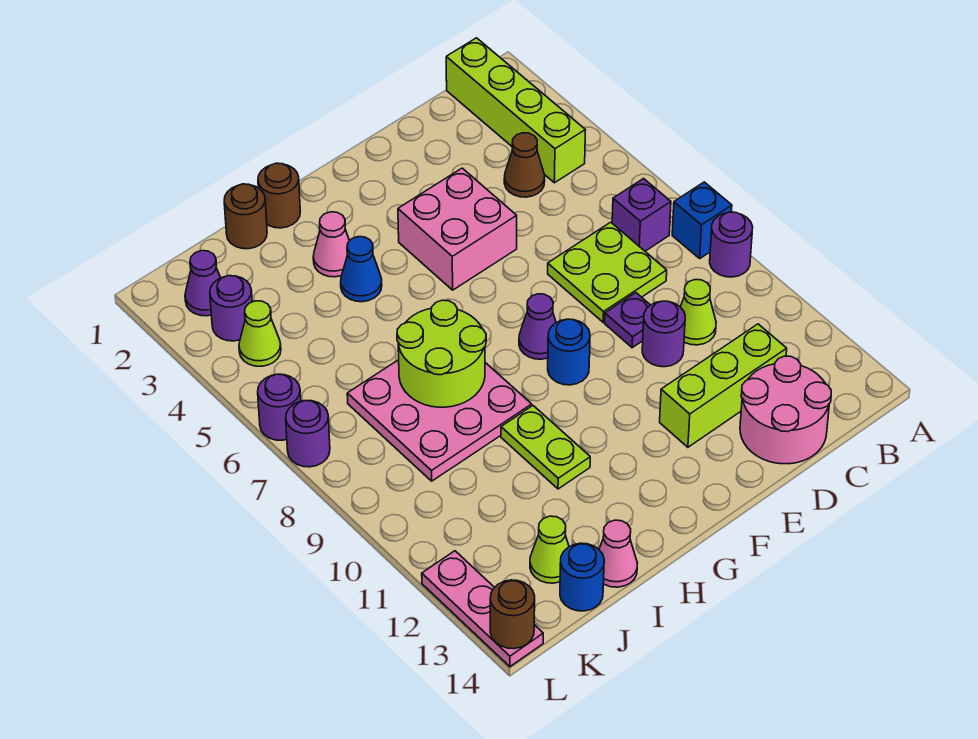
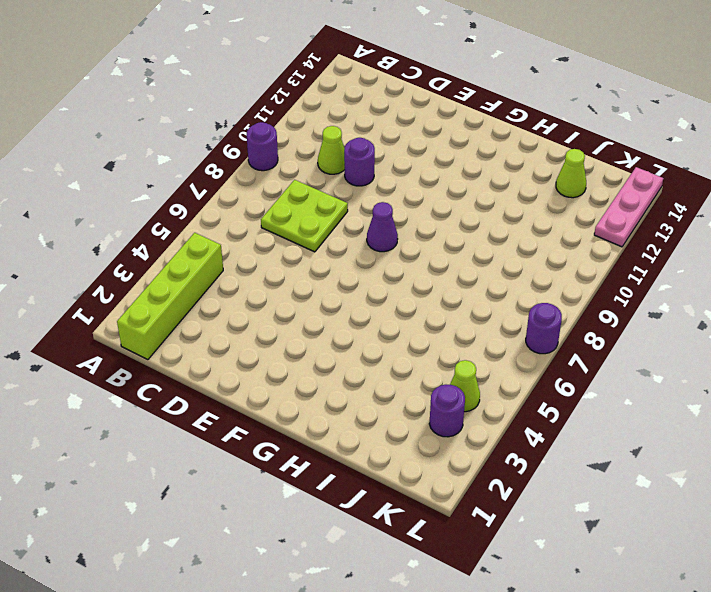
none -> blue brick A8 level 1
none -> purple brick B7 level 1
none -> brown cone C4 level 1
none -> lime brick C12:E12 level 1

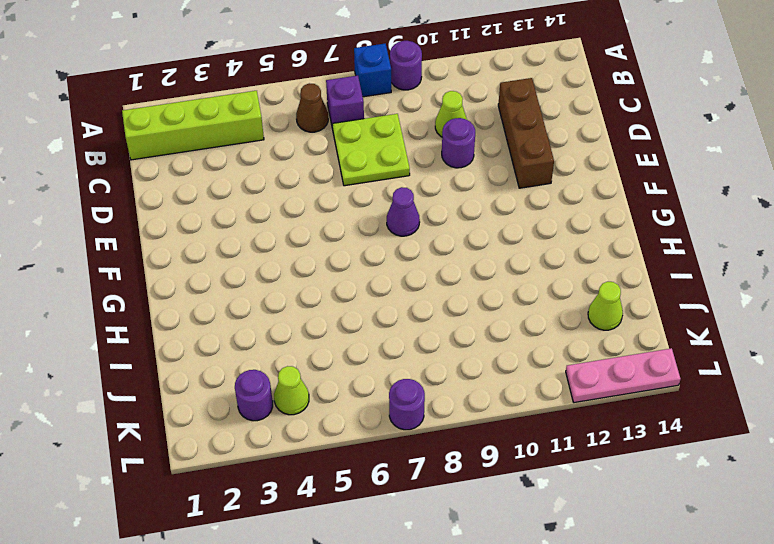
brown cone B6 level 1 -> brown cone C4 level 1
brown brick C12:E12 level 1 -> lime brick C12:E12 level 1
none -> pink round brick C13:D14 level 1
none -> purple plate D9 level 1
none -> pink brick E4:F5 level 1
none -> blue round brick F9 level 1

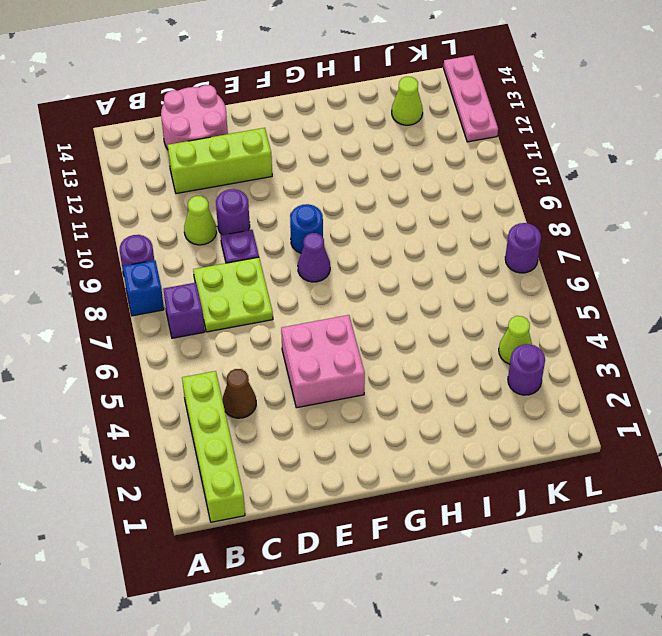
none -> brown round brick H1 level 1
none -> pink cone H3 level 1
none -> blue cone H4 level 1
none -> pink plate H7:J9 level 1

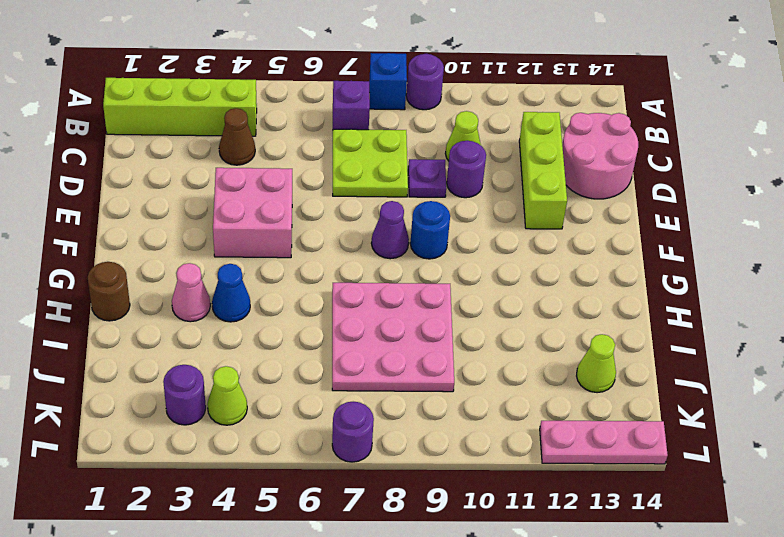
none -> lime plate H10:H11 level 1
none -> brown round brick I1 level 1
none -> pink cone I14 level 1
none -> blue round brick J14 level 1

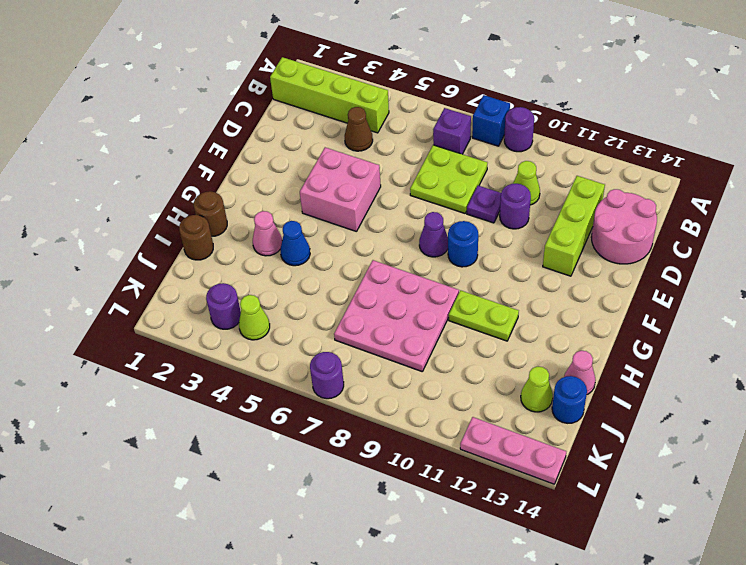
none -> purple cone K2 level 1
none -> purple round brick L6 level 1
none -> lime round brick H7:I8 level 2
none -> brown round brick L14 level 2

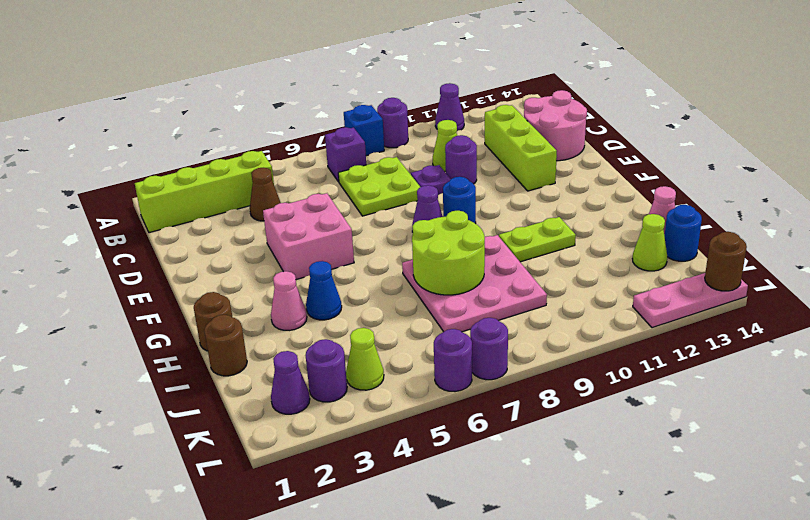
purple cone A11 level 1 -> none

